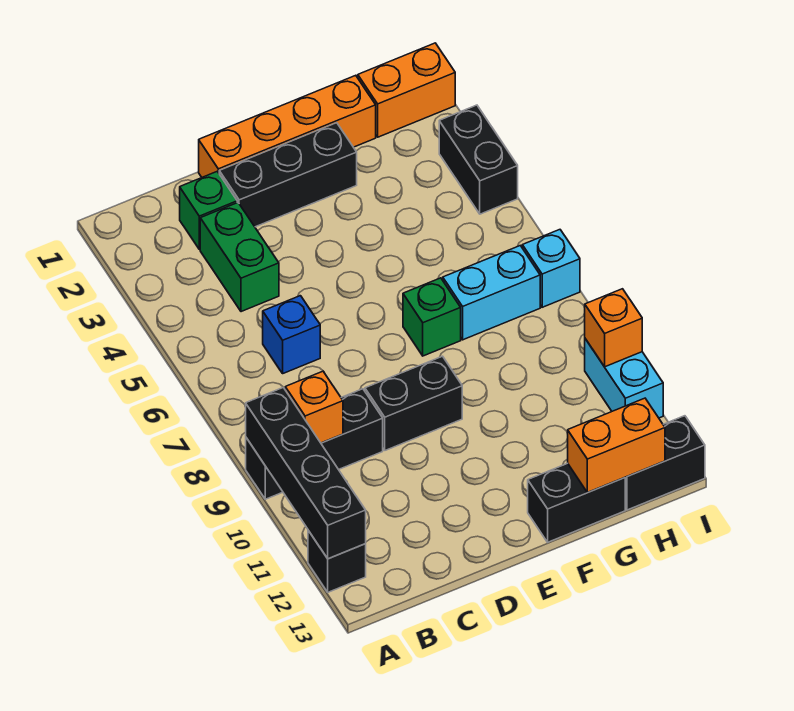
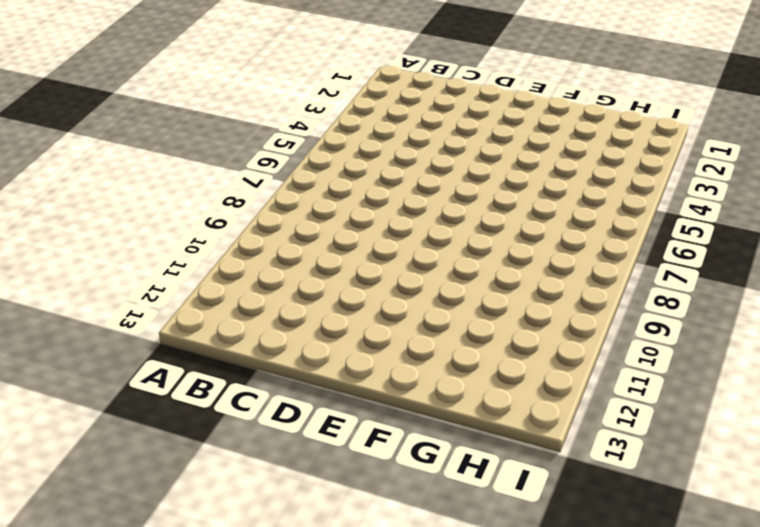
none -> black brick A9:C9 level 1
none -> black brick A12 level 1
none -> green brick C2 level 1

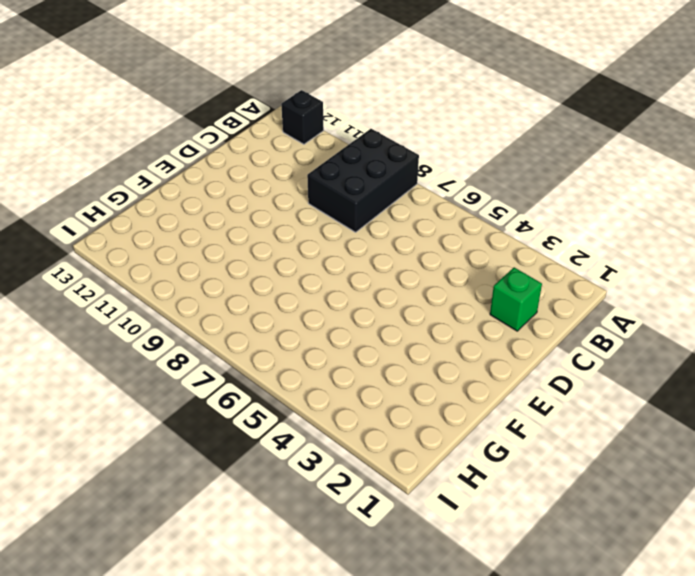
black brick A8:C9 level 1 -> black brick A9:C9 level 1
none -> green brick C3:C4 level 1
none -> blue brick C6 level 1
none -> orange brick D1:G1 level 1

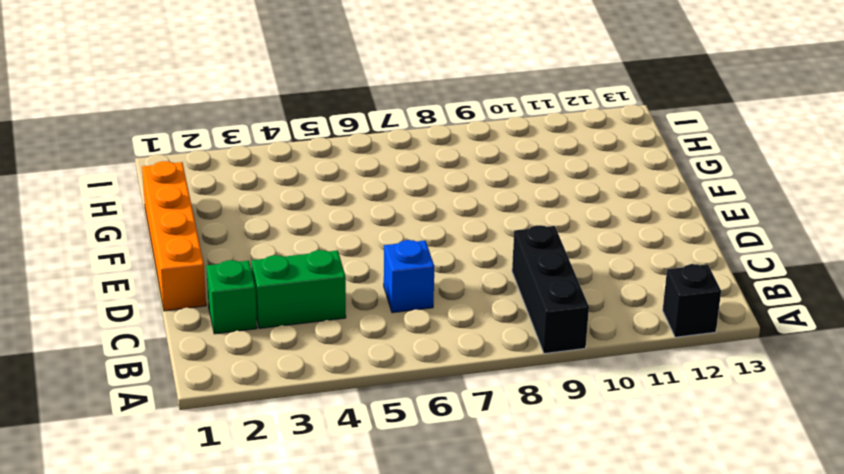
none -> black brick D2:F2 level 1
none -> black brick D9:E9 level 1
none -> green brick F7 level 1

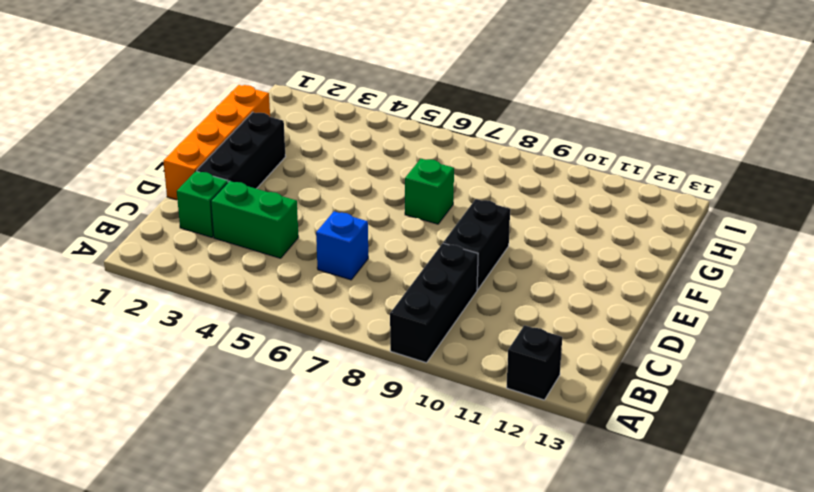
none -> black brick F13:G13 level 1
none -> cyan brick G7:H7 level 1
none -> orange brick H1:I1 level 1

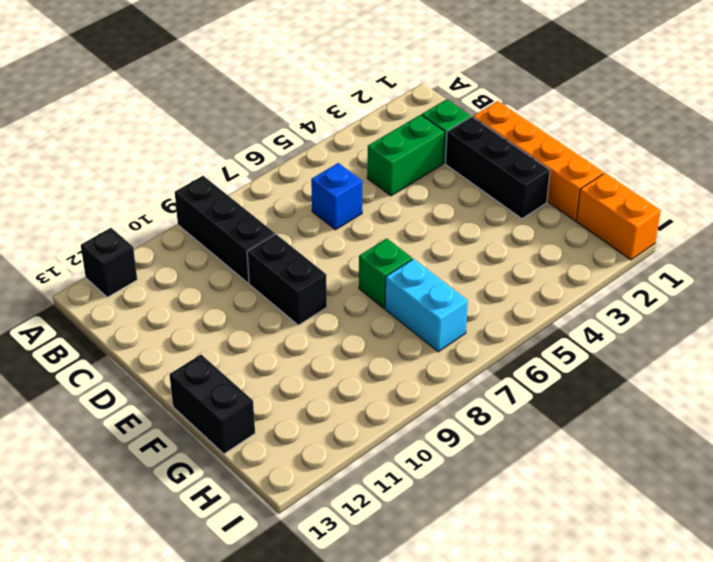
none -> black brick H13:I13 level 1
none -> black brick I3:I4 level 1
none -> cyan brick I7 level 1

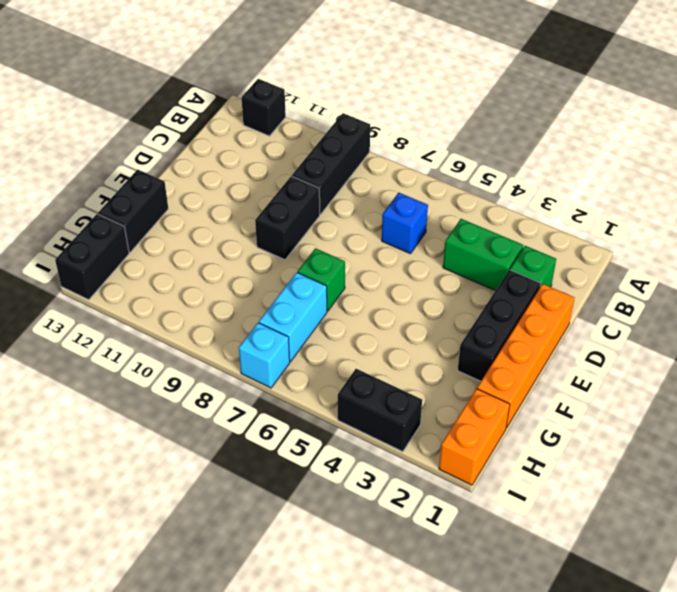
none -> cyan brick I10:I11 level 1
none -> black brick A9:A12 level 2
none -> orange brick B9 level 2

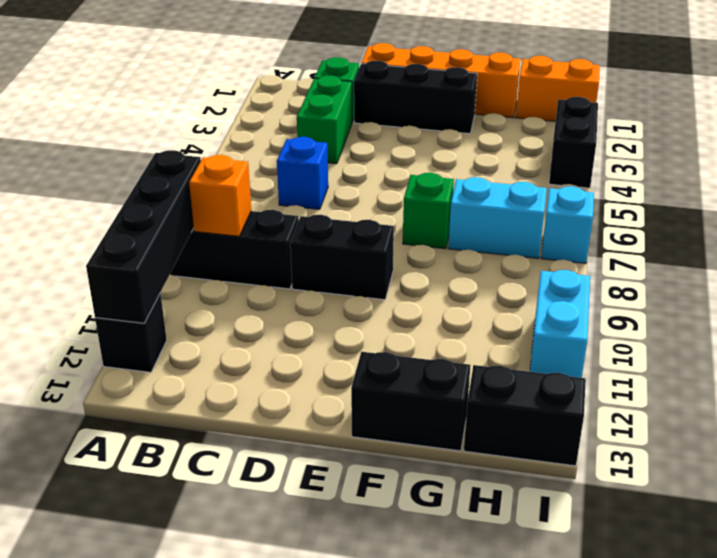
none -> orange brick G13:H13 level 2
none -> orange brick I10 level 2

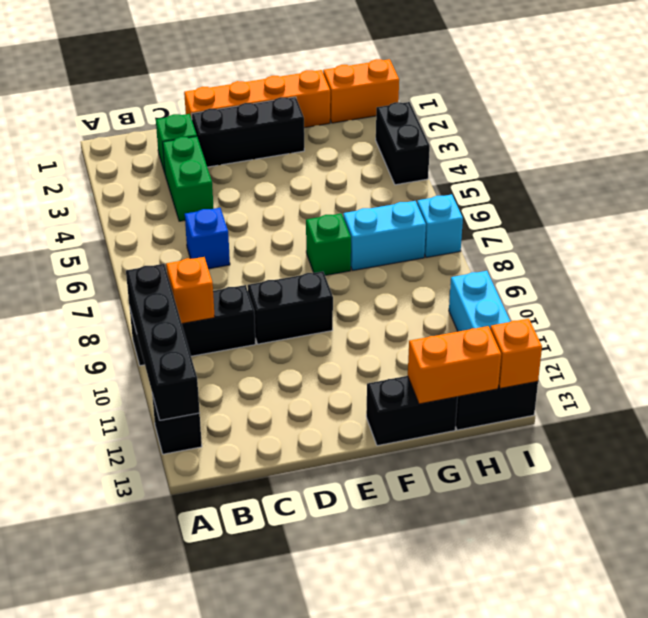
orange brick I13 level 2 -> orange brick I10 level 2

